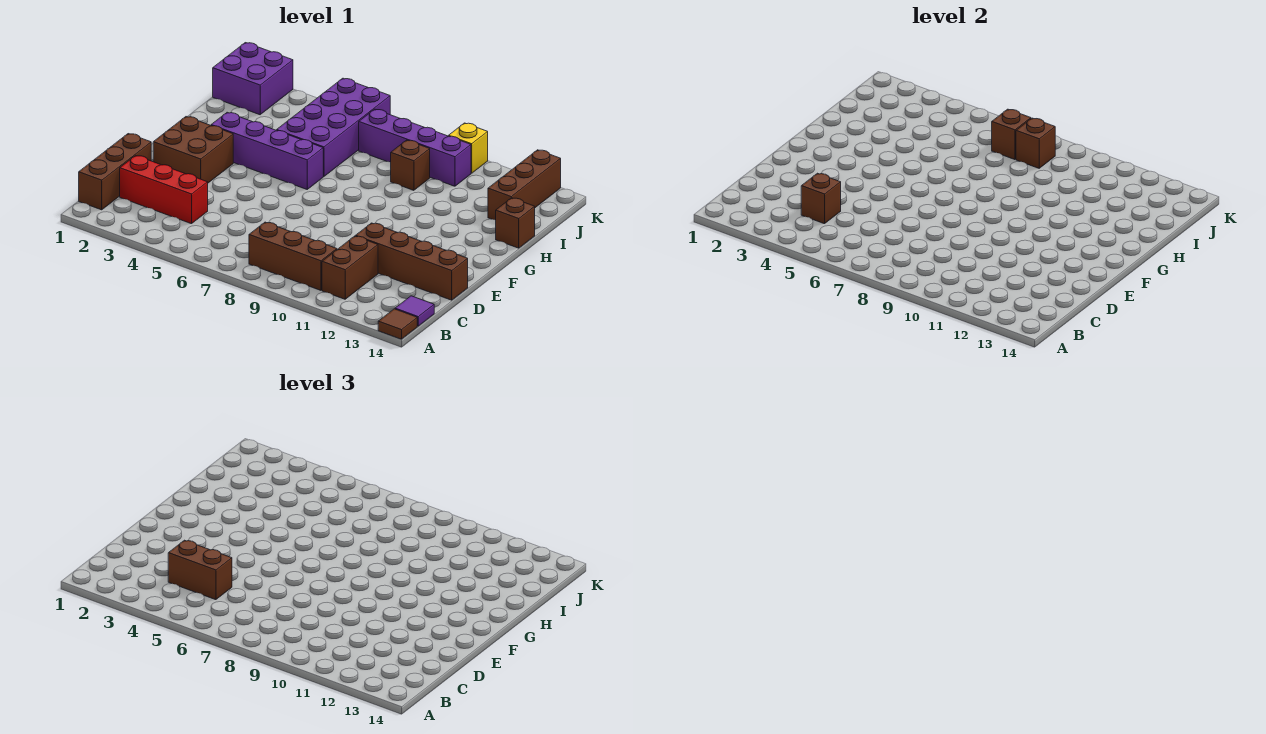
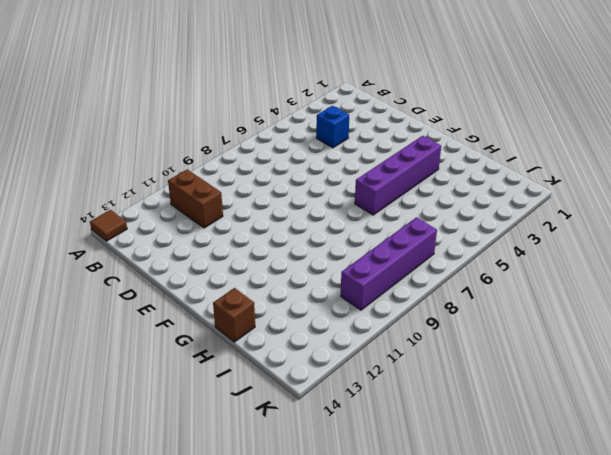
blue brick C4 level 1 -> red brick C2:C4 level 1
none -> brown brick B1:D1 level 1
none -> brown brick B8:B10 level 1
none -> purple tile B14 level 1

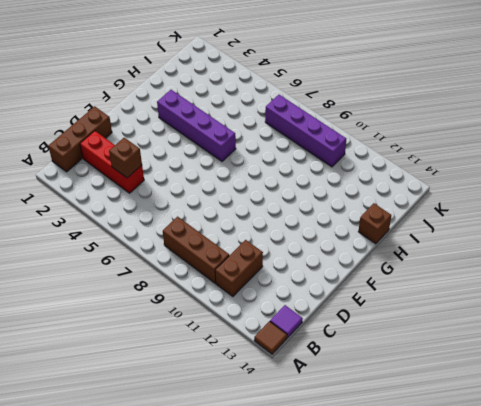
none -> brown brick D11:D14 level 1
none -> brown brick E2:F3 level 1
none -> purple brick H5:K6 level 1

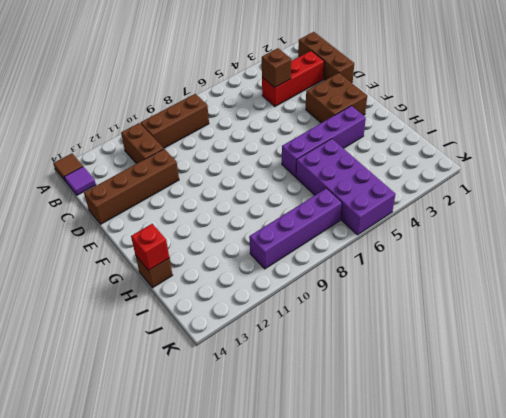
red brick H14 level 2 -> none
none -> brown brick I9 level 1
none -> brown brick I13:K13 level 1
none -> purple brick J1:K2 level 1

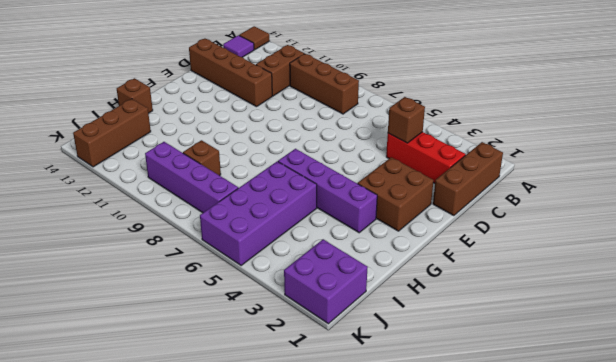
none -> yellow brick K10 level 1
none -> brown brick J7 level 2
none -> brown brick J8 level 2

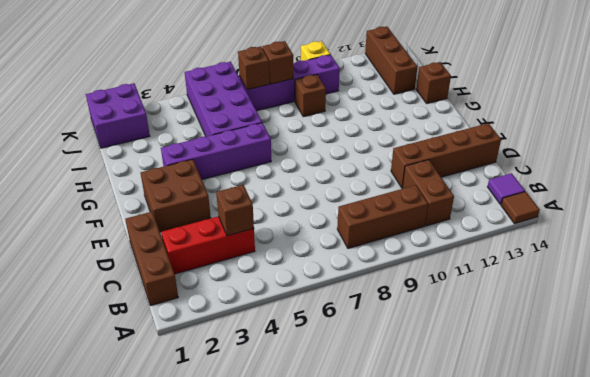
none -> brown brick C4:C5 level 3

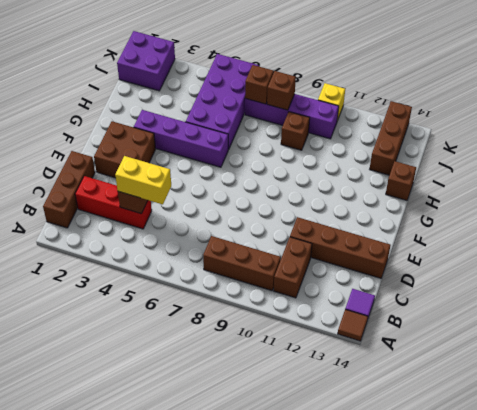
yellow brick C4:C5 level 3 -> brown brick C4:C5 level 3

